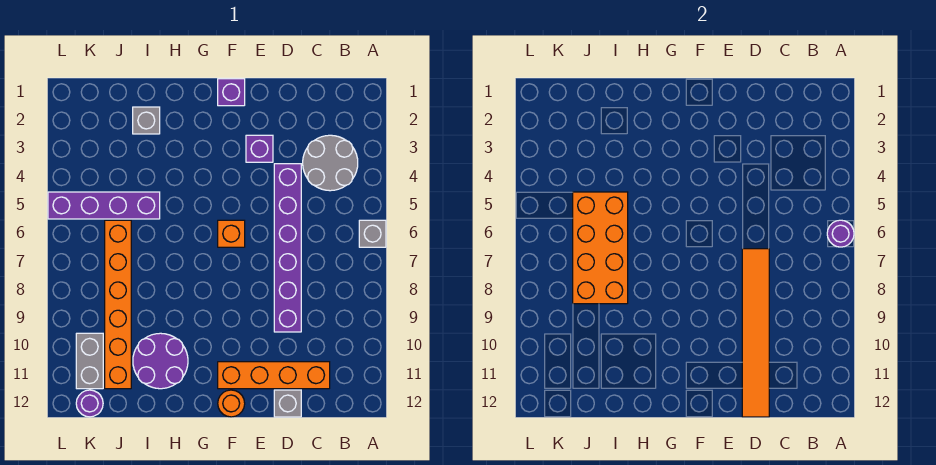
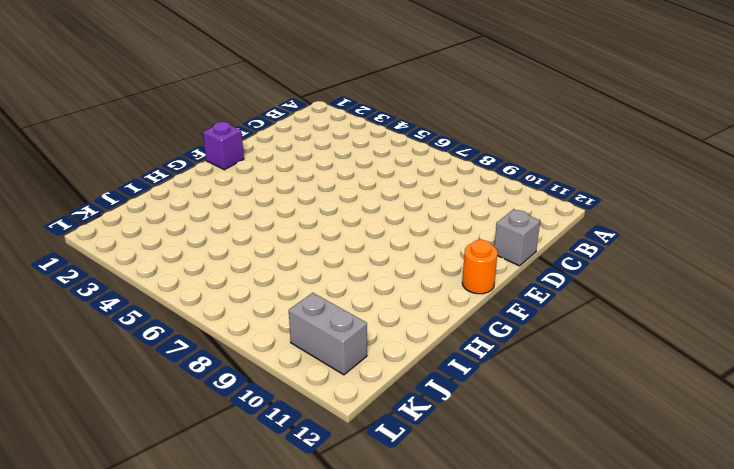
none -> grey brick A6 level 1
none -> grey round brick B3:C4 level 1
none -> orange brick C11:F11 level 1

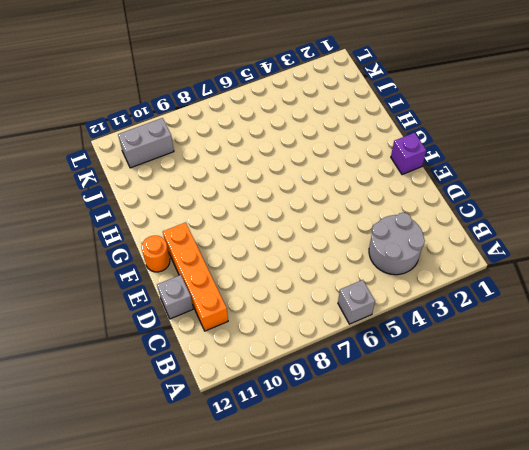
none -> purple brick D4:D9 level 1
none -> purple brick E3 level 1
none -> orange brick F6 level 1

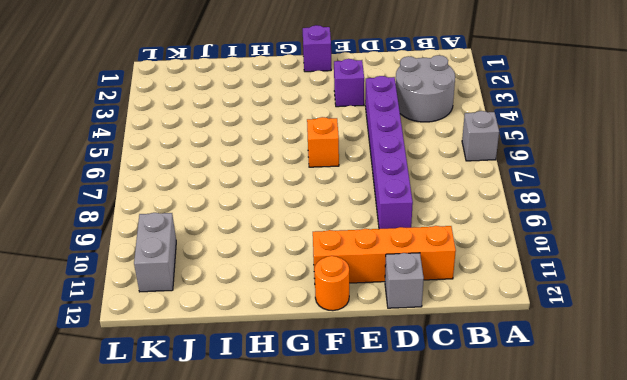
none -> purple round brick H10:I11 level 1
none -> grey brick I2 level 1
none -> purple brick I5:L5 level 1

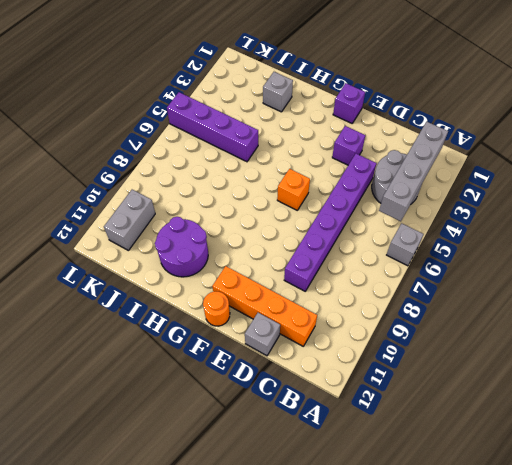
grey brick B2:B5 level 2 -> none
none -> orange brick J6:J11 level 1
none -> purple round brick K12 level 1
none -> purple round brick A6 level 2

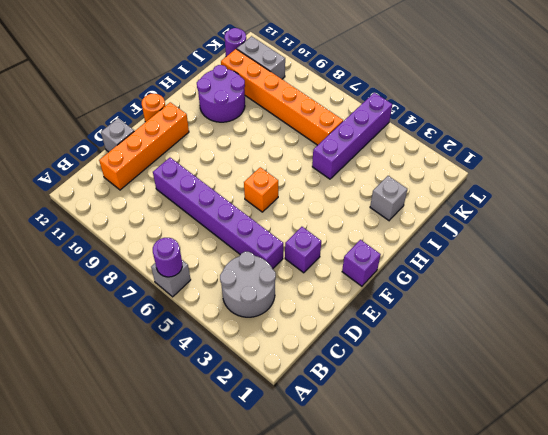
none -> orange tile D7:D12 level 2
none -> orange brick I5:J8 level 2

